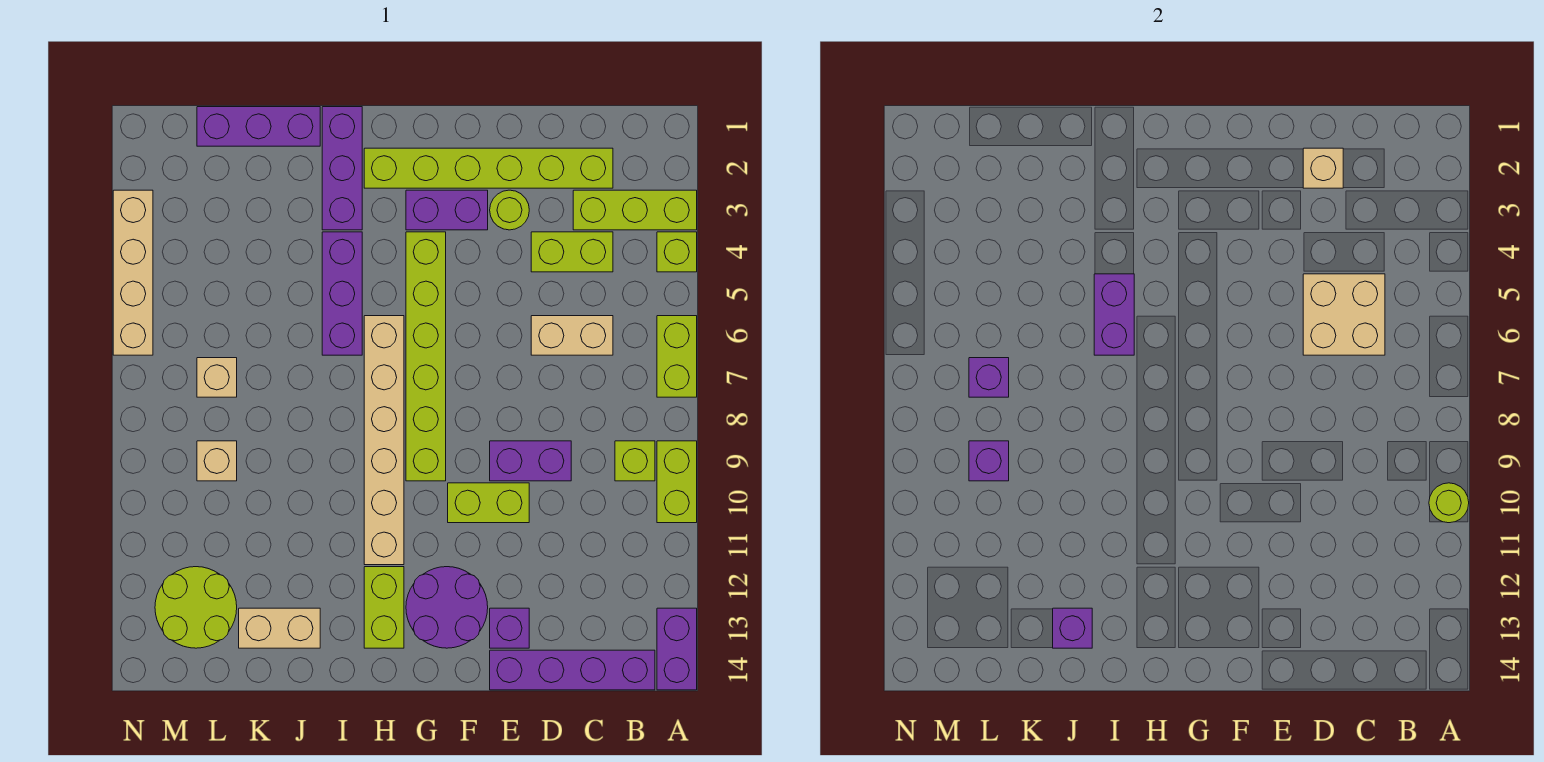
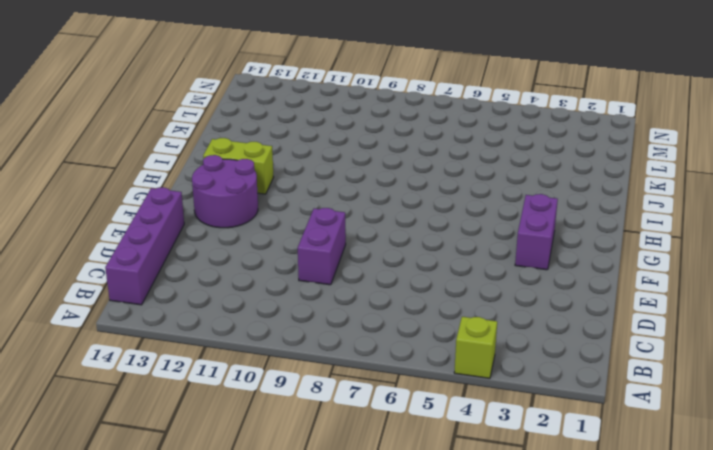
none -> lime brick A3:C3 level 1
none -> lime brick A6:A7 level 1
none -> lime brick A9:A10 level 1
none -> purple brick A13:A14 level 1

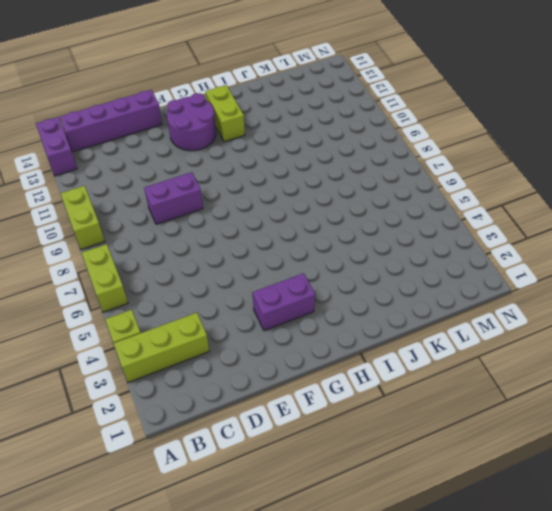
none -> lime brick B9 level 1
none -> lime brick C2:H2 level 1
none -> lime brick C4:D4 level 1
none -> tan brick C6:D6 level 1

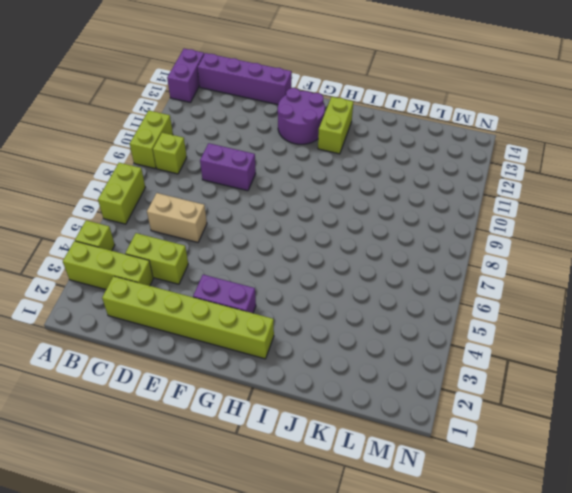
none -> lime round brick E3 level 1
none -> lime brick E10:F10 level 1
none -> purple brick E13 level 1
none -> lime brick G4:G9 level 1

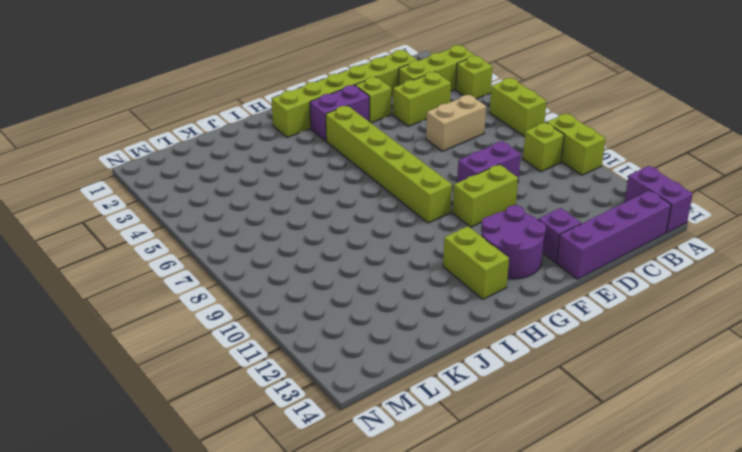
lime brick E3 level 1 -> lime round brick E3 level 1
none -> tan brick H6:H11 level 1
none -> purple brick I1:I3 level 1
none -> purple brick I4:I6 level 1
none -> purple brick J1:L1 level 1

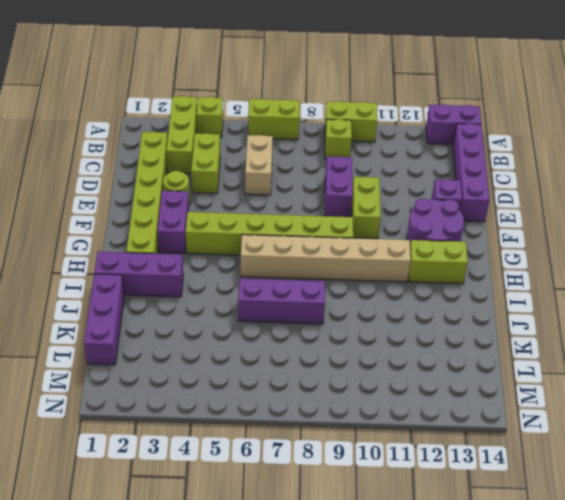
purple brick J6:J8 level 1 -> purple brick I4:I6 level 1
none -> tan brick J13:K13 level 1
none -> tan brick L7 level 1
none -> tan brick L9 level 1
none -> lime round brick L12:M13 level 1

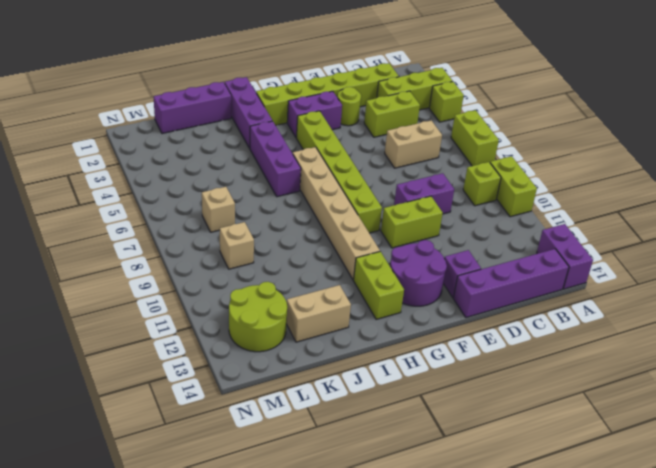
none -> tan brick N3:N6 level 1
none -> lime round brick A10 level 2
none -> tan brick C5:D6 level 2
none -> tan brick D2 level 2

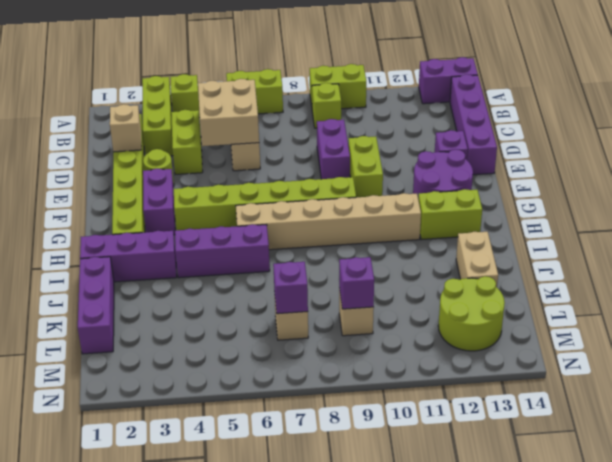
none -> tan brick N3:N6 level 1
none -> lime round brick A10 level 2
none -> purple brick I5:I6 level 2
none -> purple brick J13 level 2

